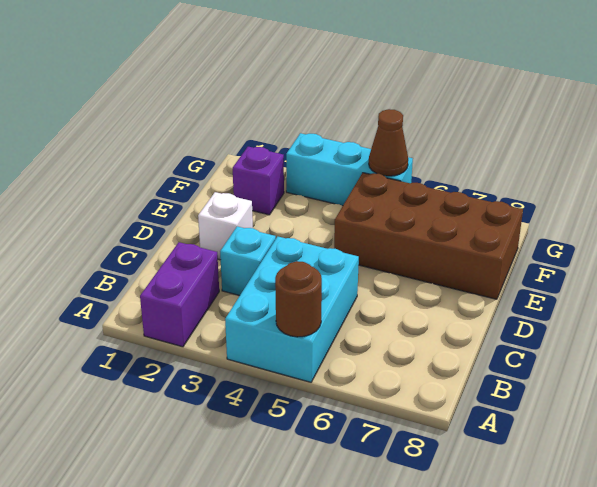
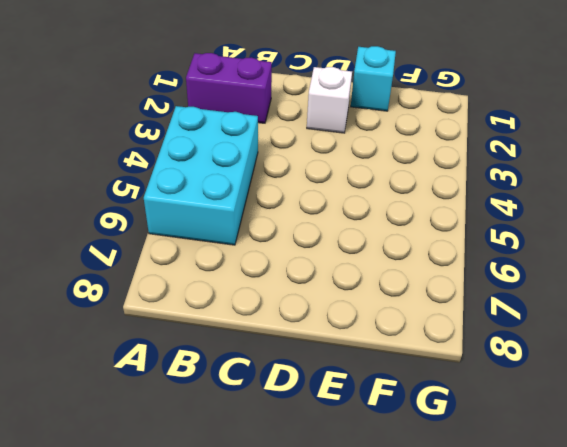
cyan brick A4:B6 level 1 -> cyan brick A4:C5 level 1
cyan brick E1 level 1 -> cyan brick C3 level 1
none -> brown brick E5:F8 level 1
none -> purple brick F2 level 1

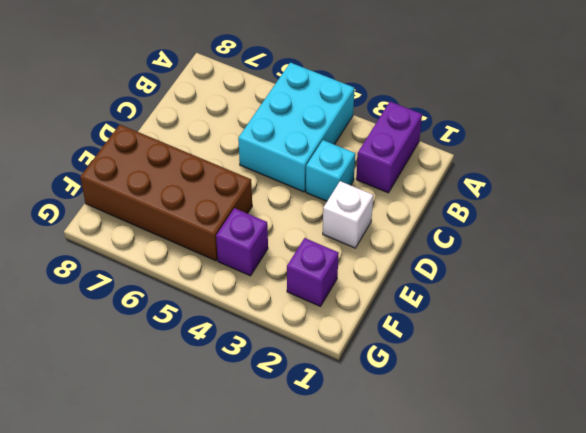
purple brick F4 level 1 -> none
none -> cyan brick G3:G5 level 1
none -> brown round brick A5 level 2

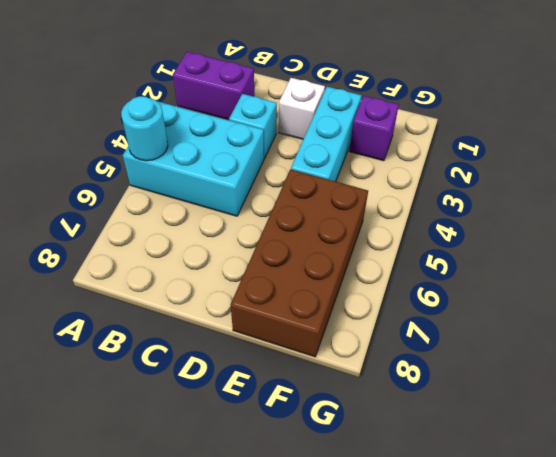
cyan round brick A5 level 2 -> brown round brick A5 level 2
cyan brick E2:E4 level 1 -> cyan brick G3:G5 level 1
none -> brown cone G5 level 2

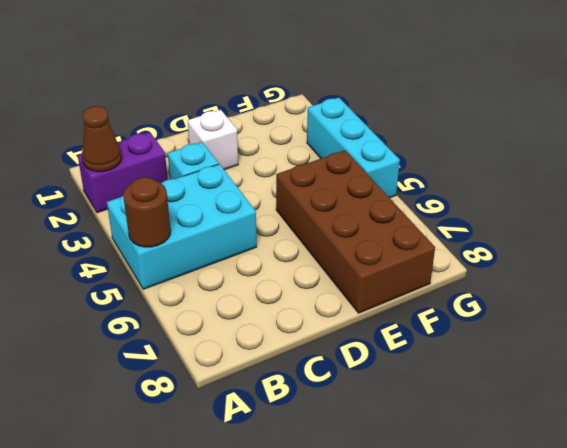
brown cone A2 level 2 -> brown cone G5 level 2
none -> purple brick F2 level 1

